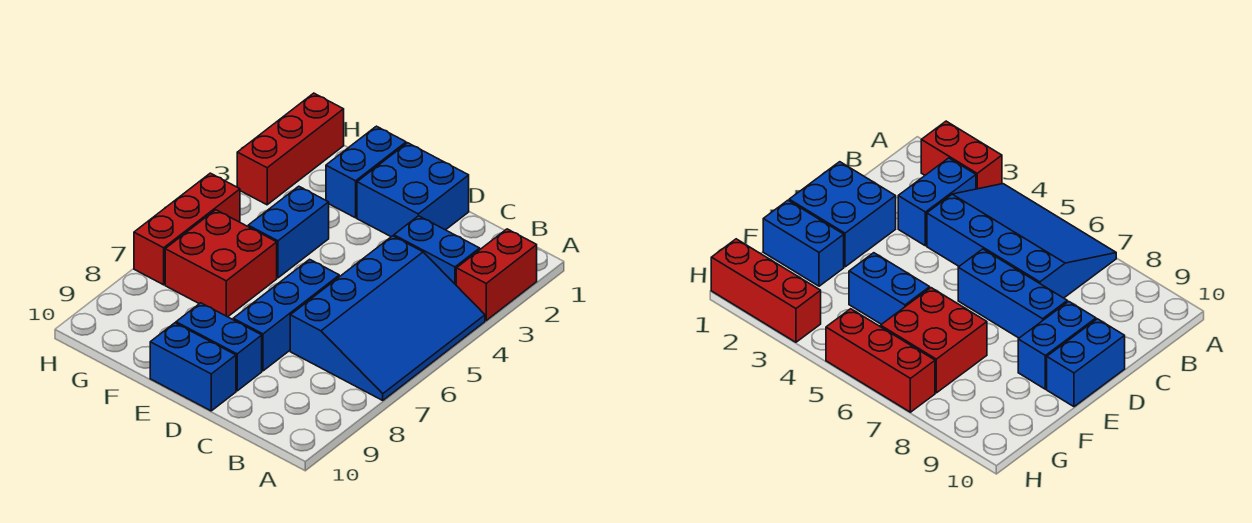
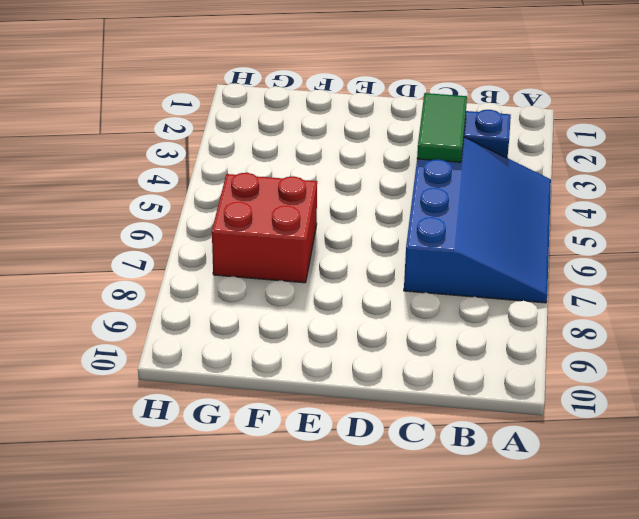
green tile C3:C4 level 2 -> none
none -> red brick A2:A3 level 1
none -> blue brick D1:E2 level 1
none -> blue brick D6:D8 level 1

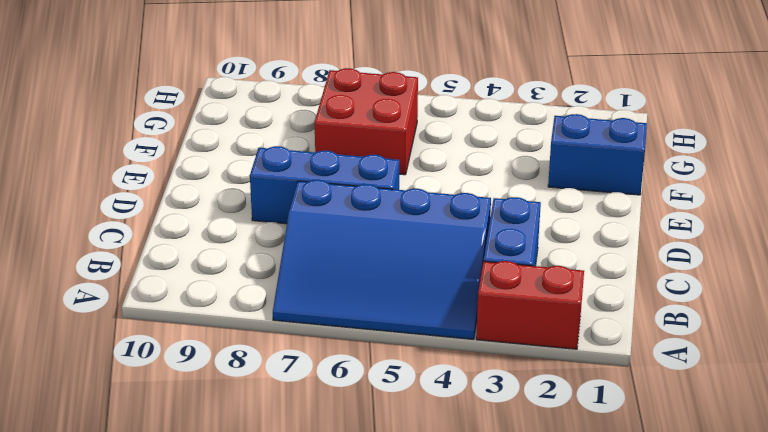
none -> blue brick D1:E2 level 1
none -> blue brick D9:E9 level 1
none -> blue brick D10:E10 level 1

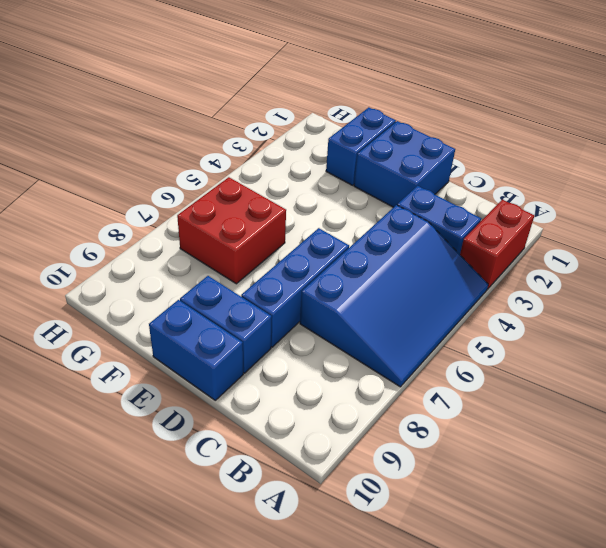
none -> blue brick F4:F5 level 1
none -> red brick H1:H3 level 1
none -> red brick H5:H7 level 1

